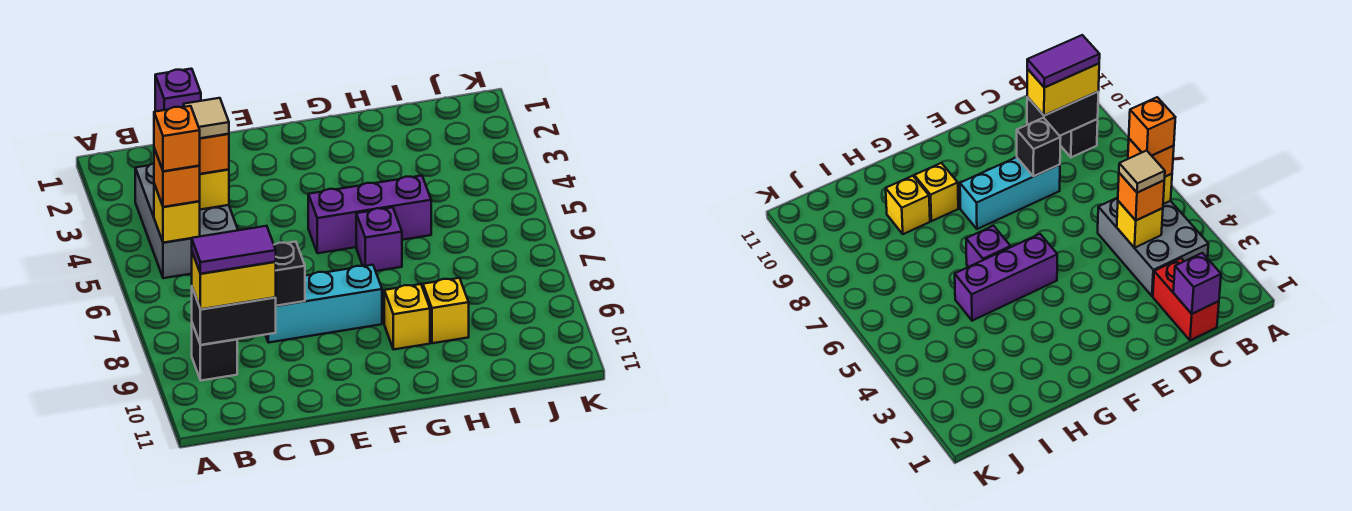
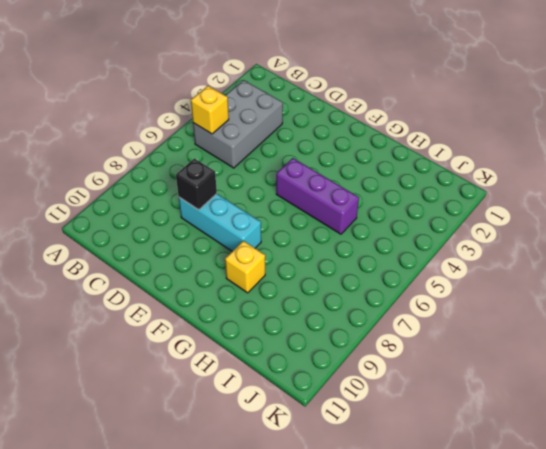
none -> black brick B9 level 1
none -> red brick C1:C2 level 1
none -> purple brick G6 level 1

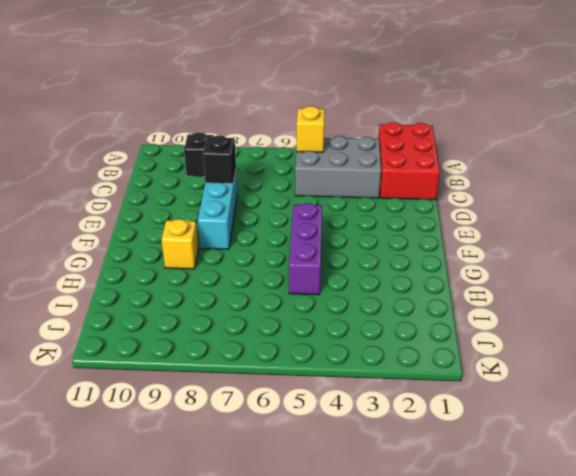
red brick A1:C2 level 1 -> red brick C1:C2 level 1
none -> purple brick G6 level 1
none -> yellow brick H9 level 1
none -> black brick B9:C9 level 2

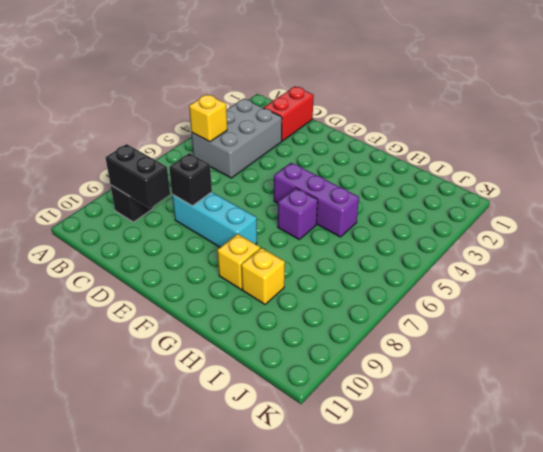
none -> purple brick C1 level 2
none -> yellow brick C4 level 2
none -> orange brick B5 level 3

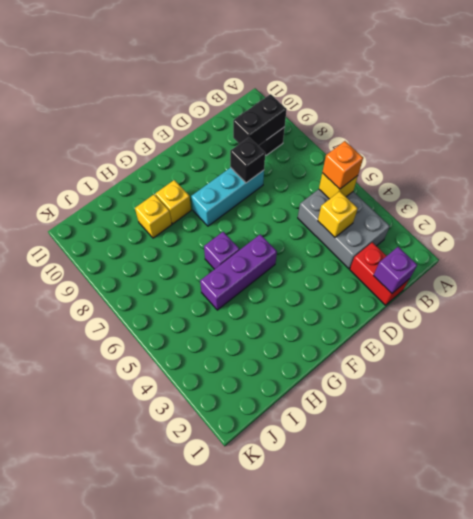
none -> yellow brick B9:C9 level 3
none -> orange brick C4 level 3
none -> orange brick B5 level 4

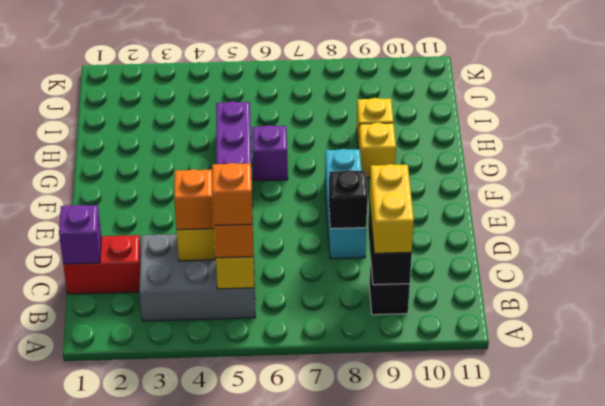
none -> purple tile B9:C9 level 4
none -> tan tile C4 level 4

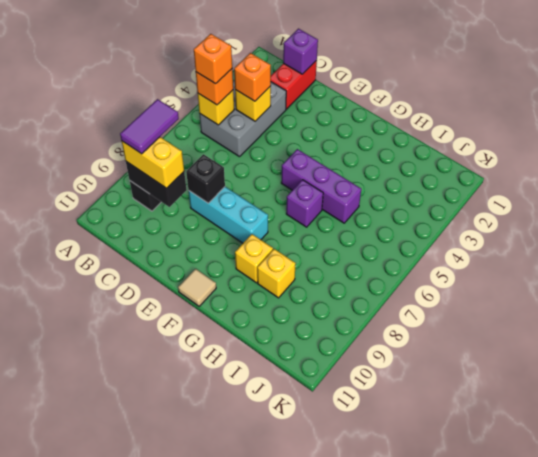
purple tile B8:B9 level 4 -> purple tile B9:C9 level 4
tan tile F11 level 1 -> tan tile C4 level 4

